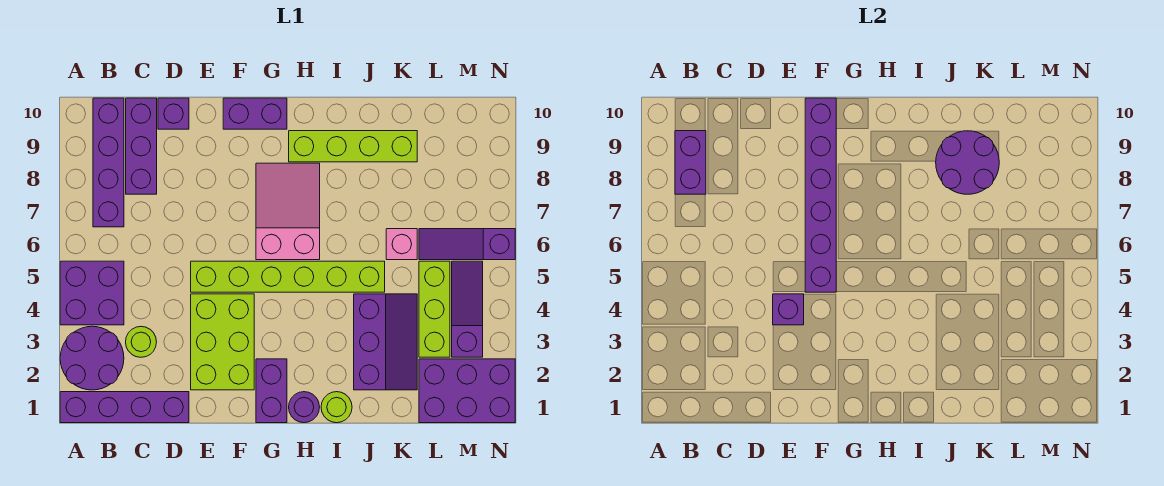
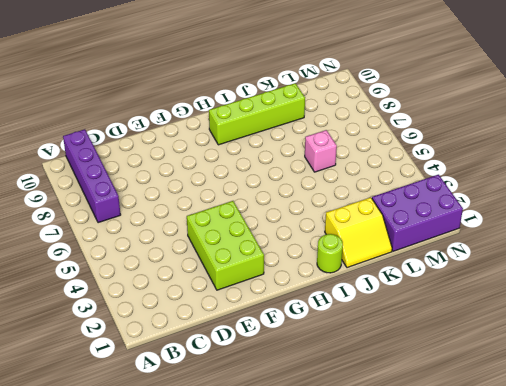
yellow slope J1:K2 level 1 top 2 -> purple slope J2:K4 level 1 top J
none -> purple brick A1:D1 level 1
none -> purple round brick A2:B3 level 1
none -> purple brick A4:B5 level 1

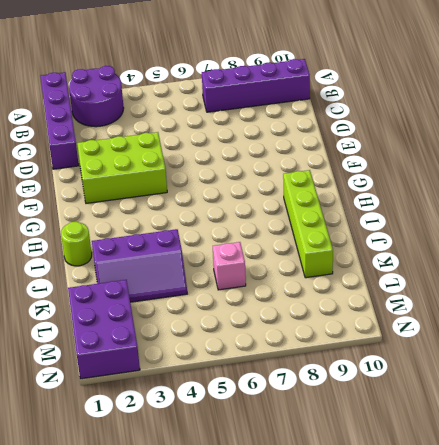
none -> purple brick A4:B5 level 1
none -> lime round brick C3 level 1
none -> purple brick C8:C10 level 1

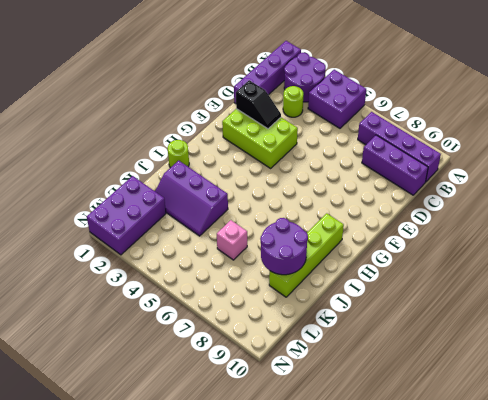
black slope E2:E3 level 2 top 2 -> none
none -> purple brick D10 level 1
none -> lime brick E5:J5 level 1
none -> purple brick F10:G10 level 1

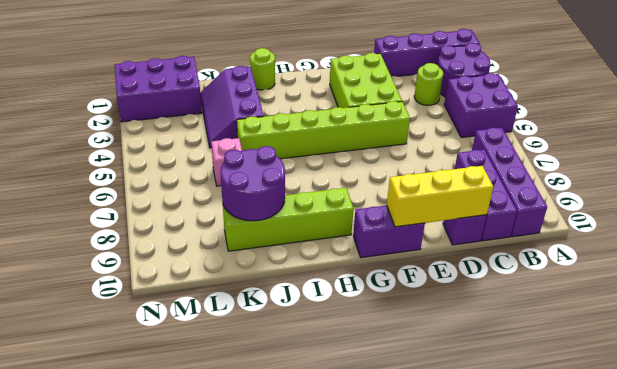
yellow brick D10:F10 level 2 -> purple brick F5:F10 level 2
none -> purple brick G1:G2 level 1
none -> pink slope G6:H8 level 1 top 6
none -> purple round brick H1 level 1

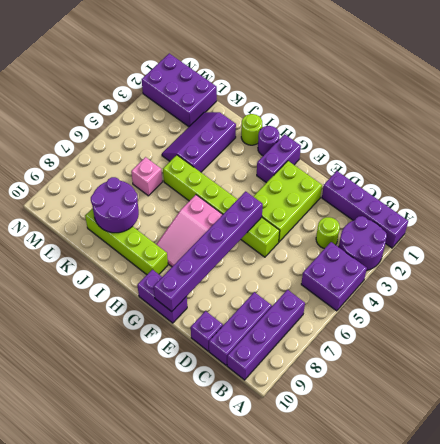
none -> lime brick L3:L5 level 1
none -> purple slope L6:N6 level 1 top N
none -> purple slope M3:M5 level 1 top 3

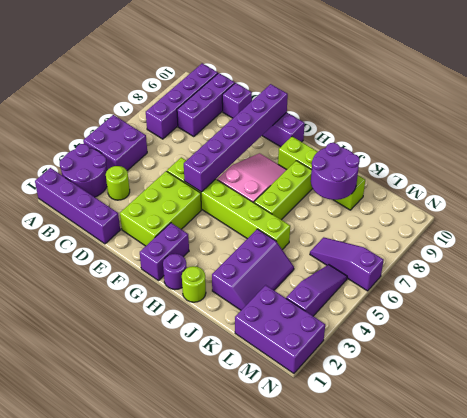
lime brick I6:I8 level 1 -> lime brick L3:L5 level 1
none -> pink brick K6 level 1
none -> purple brick B8:B9 level 2
none -> purple brick E4 level 2

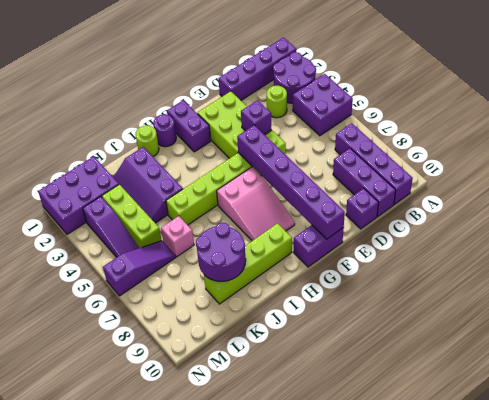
none -> purple brick B8:B9 level 2

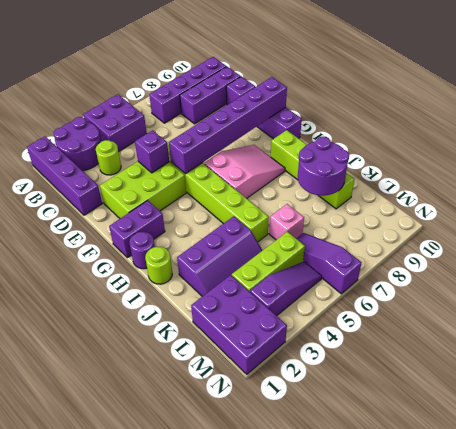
none -> purple brick B8:B9 level 2

